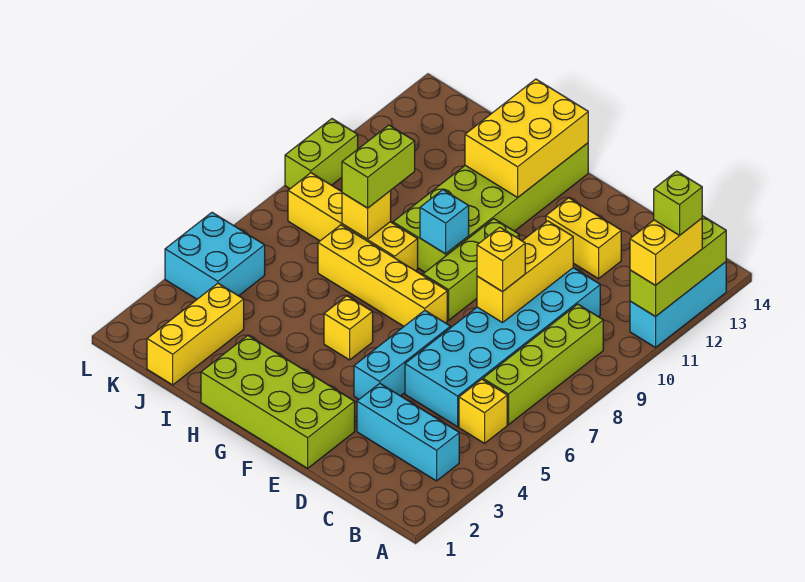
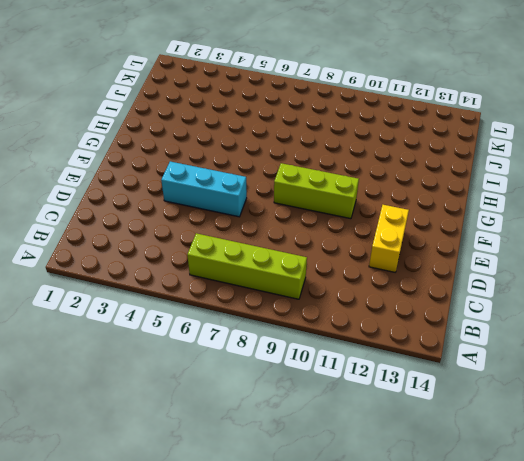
none -> cyan brick A11:A13 level 1
none -> cyan brick B3:D3 level 1
none -> yellow brick B5 level 1

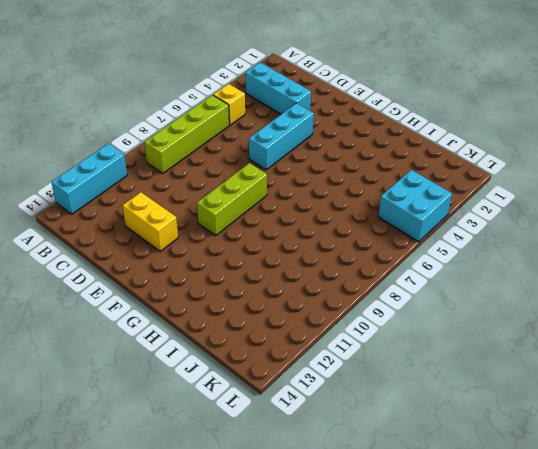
none -> cyan brick C5:D10 level 1
none -> lime brick E1:H2 level 1
none -> yellow brick F7:I7 level 1

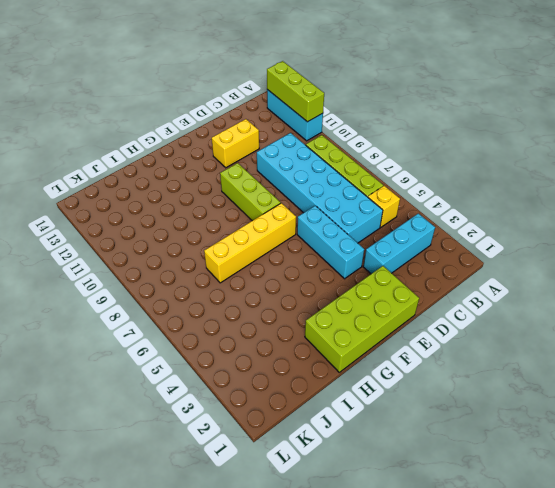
none -> yellow brick G5 level 1
none -> lime brick G9:H14 level 1
none -> yellow brick H8:K8 level 1

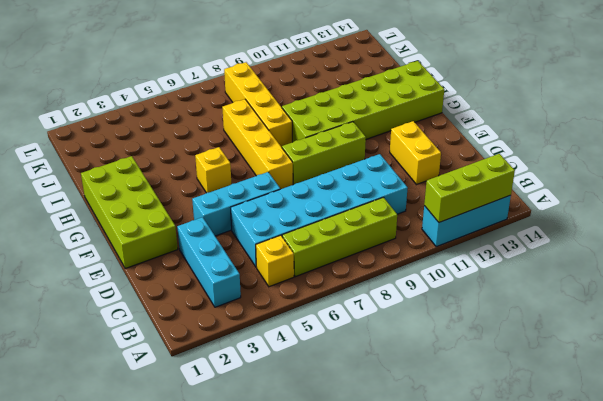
none -> yellow brick J1:J3 level 1
none -> cyan brick K4:L5 level 1
none -> lime brick L9:L10 level 1

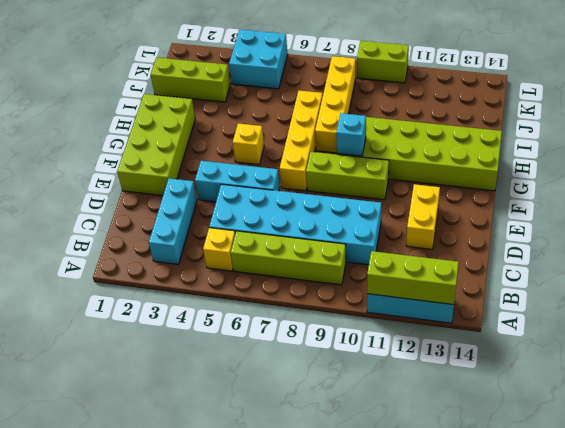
lime brick J1:J3 level 1 -> yellow brick J1:J3 level 1
none -> yellow brick D8:D10 level 2
none -> yellow brick G12:H14 level 2
none -> yellow brick I8 level 2

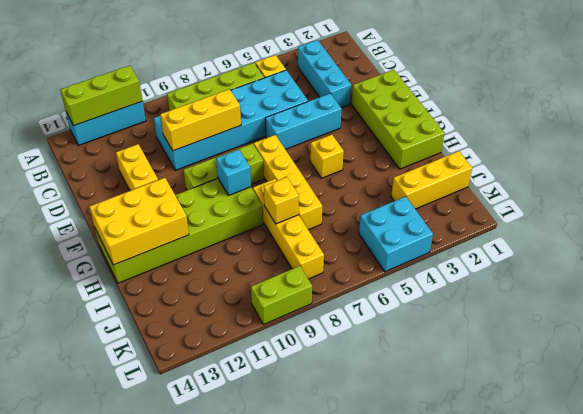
none -> yellow brick A11:A12 level 3
none -> yellow brick D8 level 3
none -> lime brick I8:I9 level 3

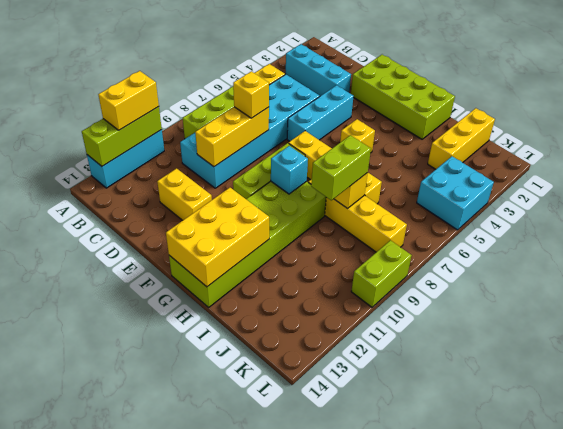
none -> lime brick A12 level 4

